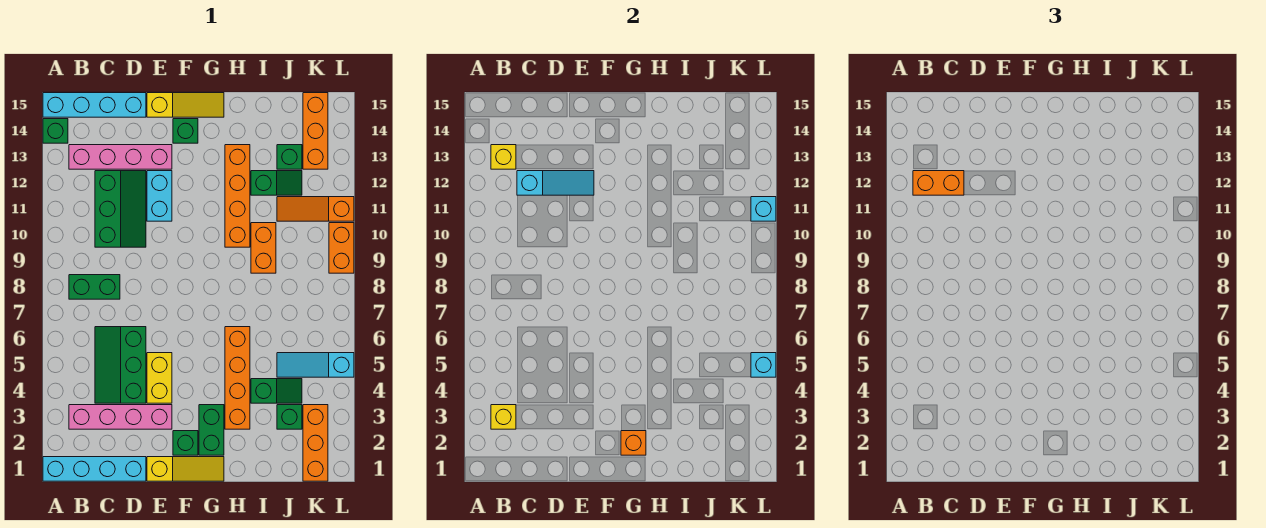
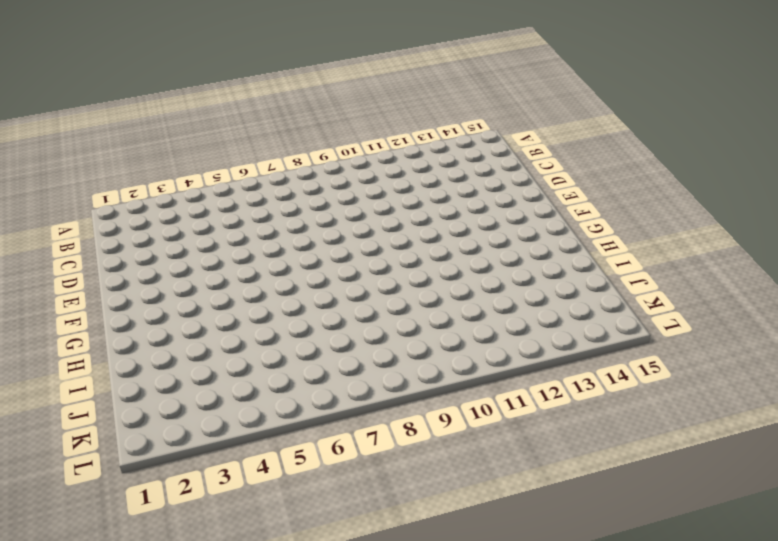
none -> cyan brick A1:D1 level 1
none -> green brick A14 level 1
none -> cyan brick A15:D15 level 1
none -> pink brick B3:E3 level 1

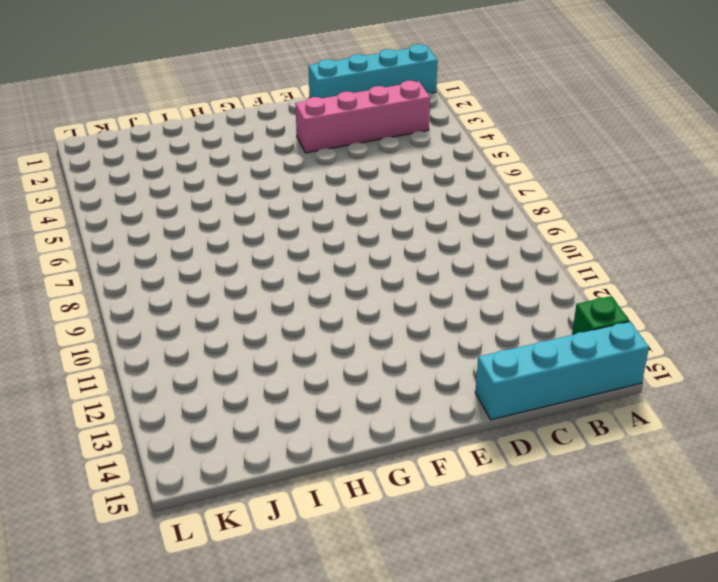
none -> green brick B8:C8 level 1
none -> pink brick B13:E13 level 1
none -> green slope C4:D6 level 1 top D
none -> green slope C10:D12 level 1 top C

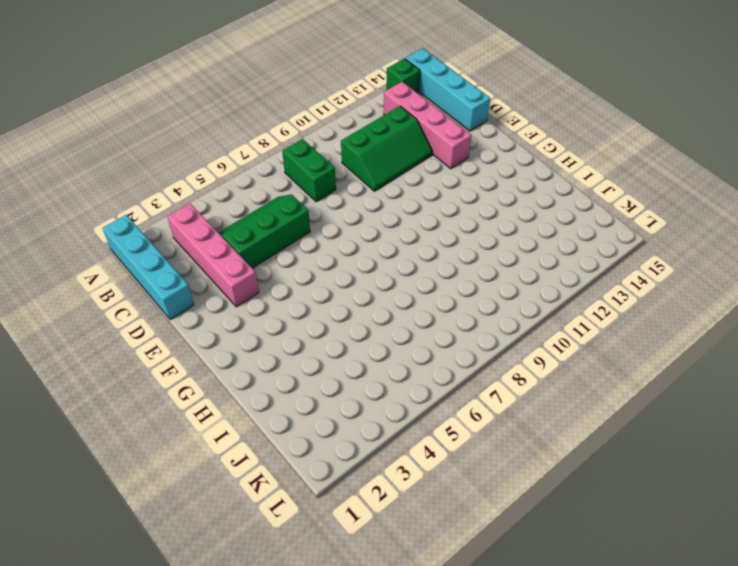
none -> yellow slope E1:G1 level 1 top E
none -> yellow brick E4:E5 level 1
none -> cyan brick E11:E12 level 1
none -> yellow slope E15:G15 level 1 top E

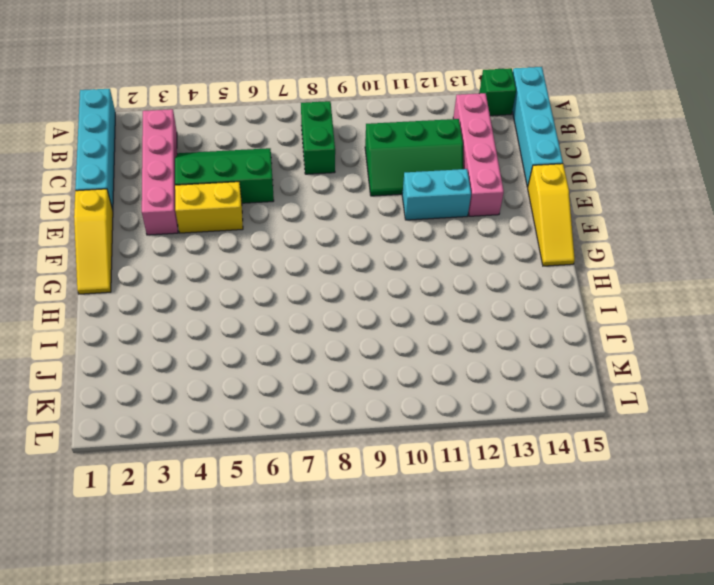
none -> green brick F2 level 1
none -> green brick F14 level 1
none -> green brick G2:G3 level 1
none -> orange brick H3:H6 level 1

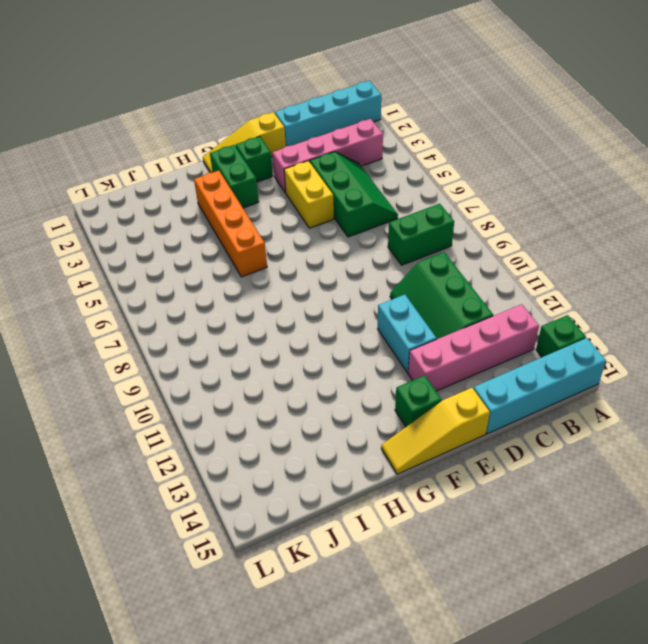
none -> orange brick H10:H13 level 1
none -> green slope I4:J4 level 1 top I
none -> orange brick I9:I10 level 1
none -> green slope I12:J12 level 1 top I

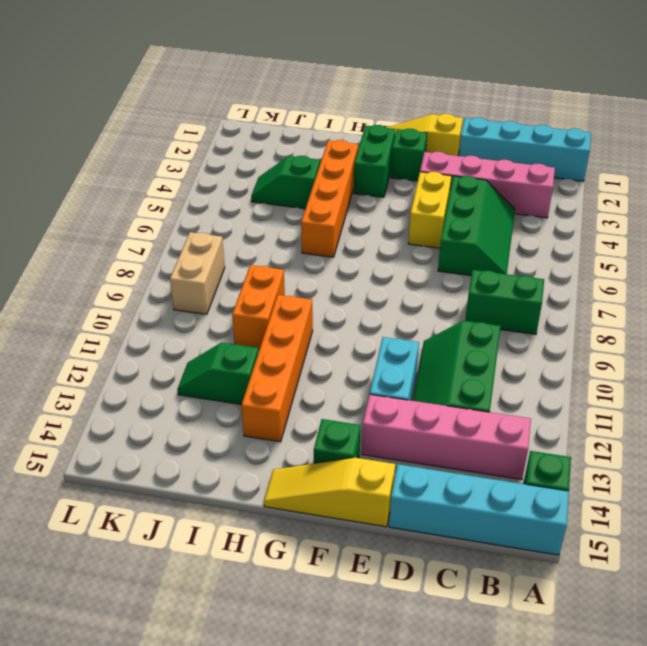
tan brick K8:K9 level 1 -> none
none -> green brick J3 level 1
none -> cyan slope J5:L5 level 1 top L
none -> orange slope J11:L11 level 1 top L
none -> green brick J13 level 1

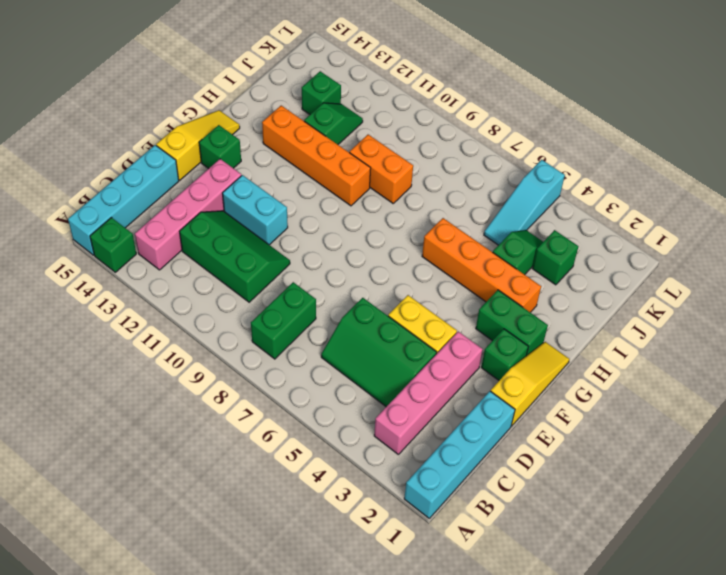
none -> orange slope J11:L11 level 1 top L
none -> orange brick K1:K3 level 1
none -> orange brick K13:K15 level 1
none -> orange brick L9:L10 level 1

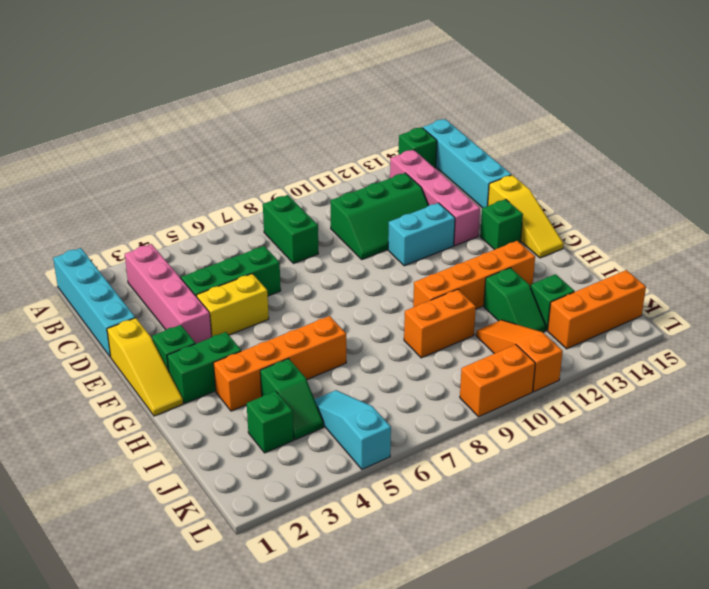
none -> orange brick K1:K3 level 1
none -> yellow brick B3 level 2
none -> yellow brick B13 level 2
none -> cyan slope C12:E12 level 2 top C

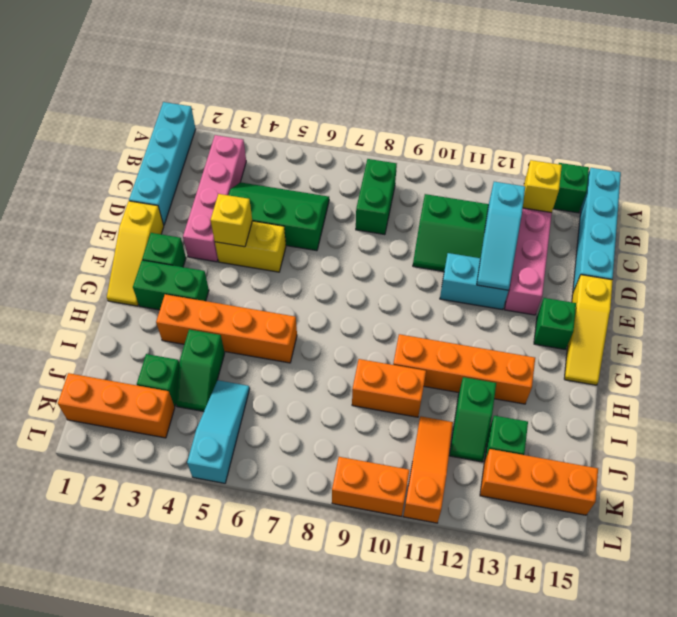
yellow brick E4 level 2 -> yellow brick B3 level 2
none -> orange brick G2 level 2
none -> cyan brick L5 level 2
none -> cyan brick L11 level 2
none -> orange brick B12:C12 level 3

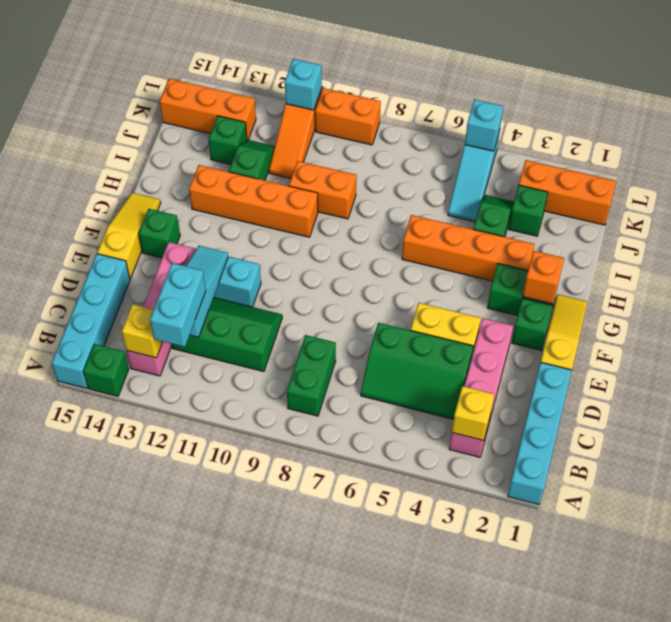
cyan brick B12:C12 level 3 -> orange brick B12:C12 level 3

